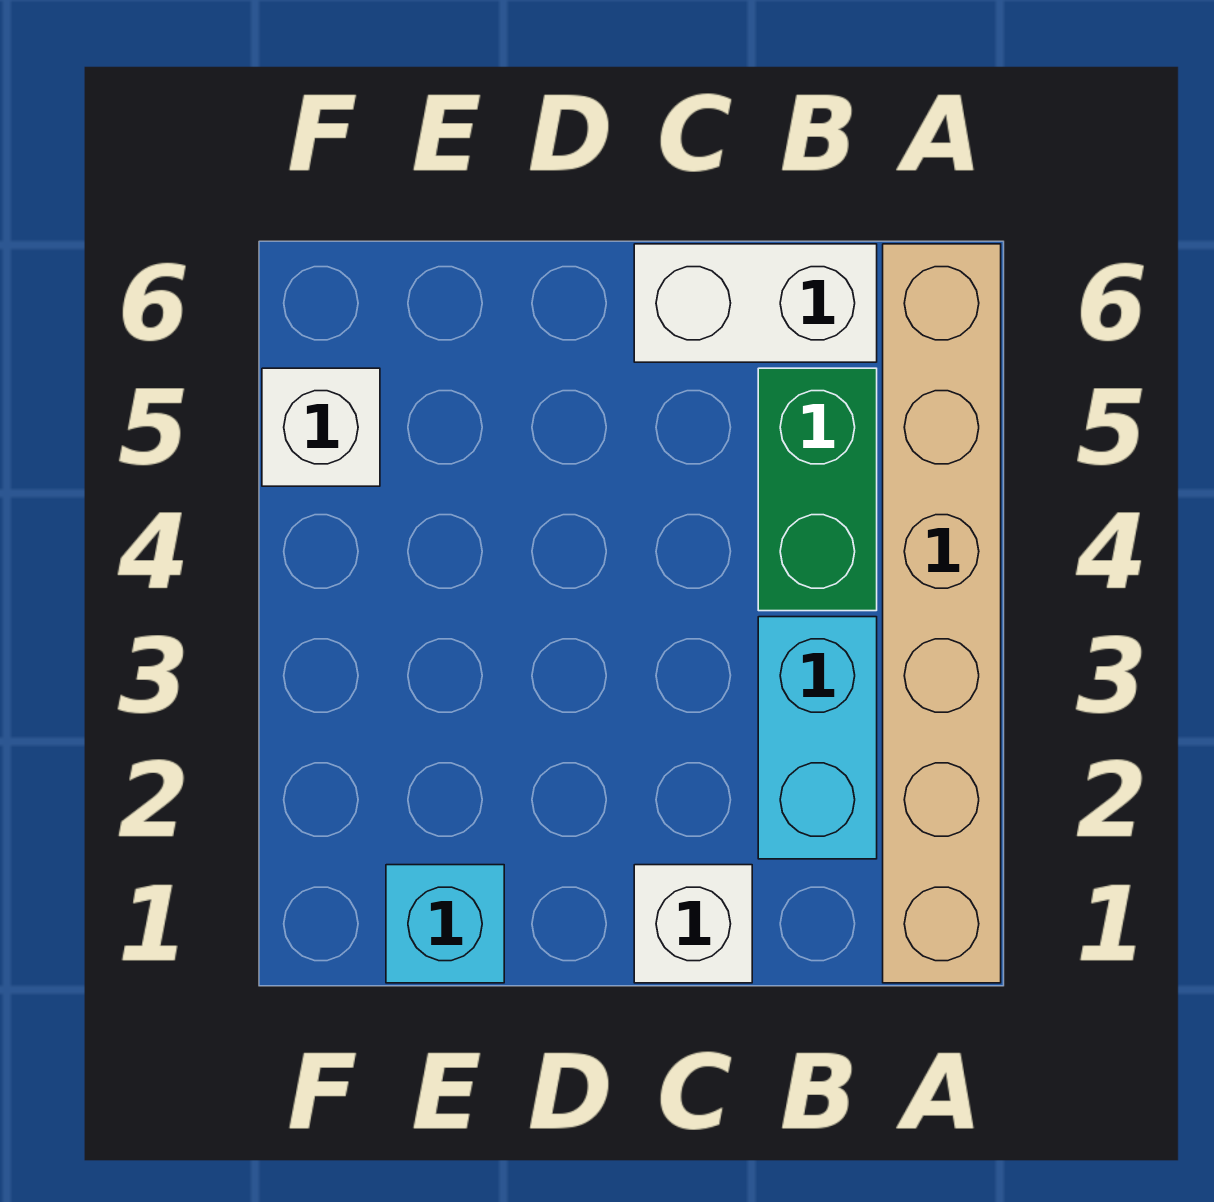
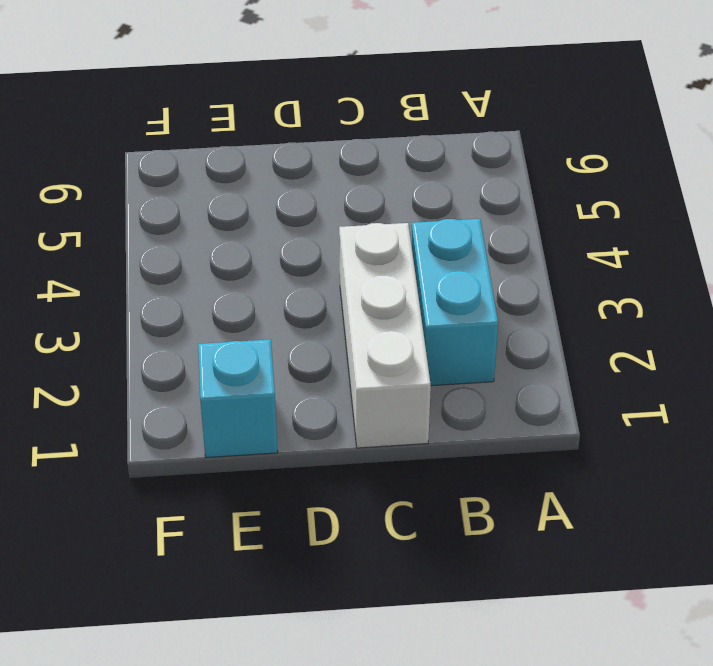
white brick C1:C3 level 1 -> white brick C1 level 1
none -> tan brick A1:A6 level 1
none -> green brick B4:B5 level 1

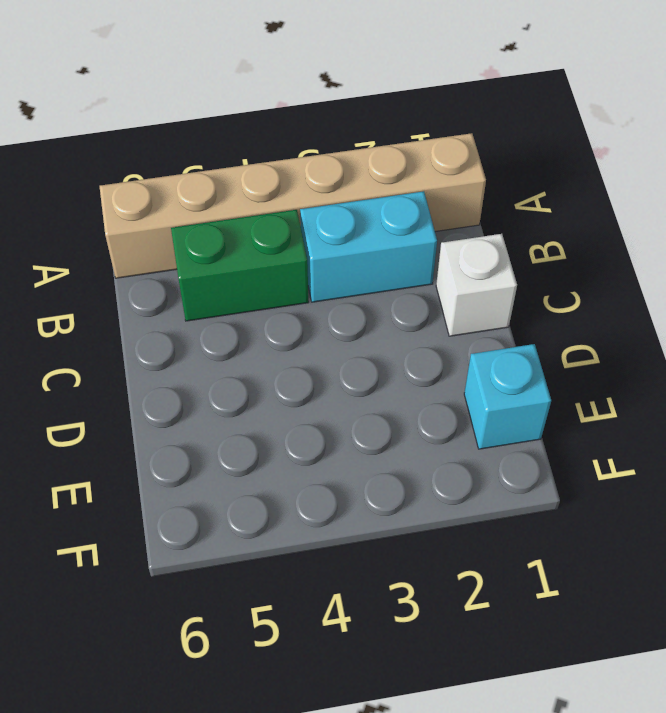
none -> white brick B6:C6 level 1
none -> white brick F5 level 1

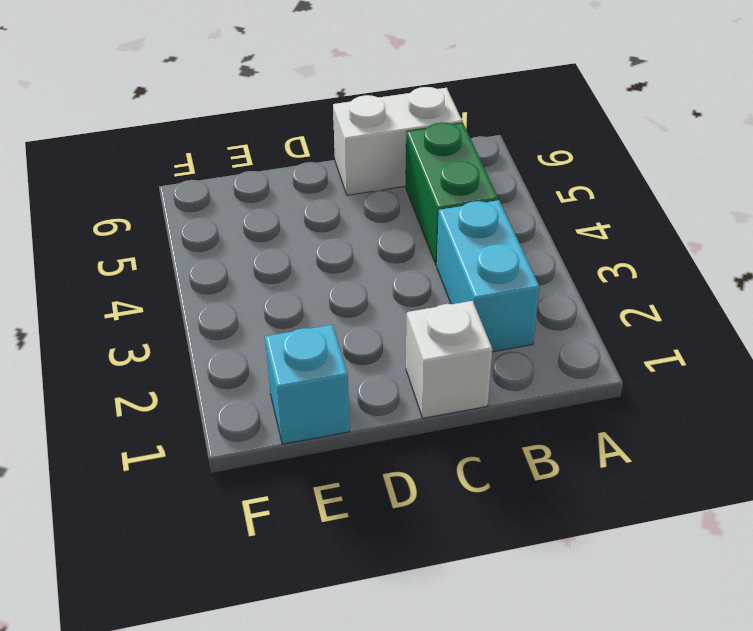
none -> tan brick A1:A6 level 1
none -> white brick F5 level 1

